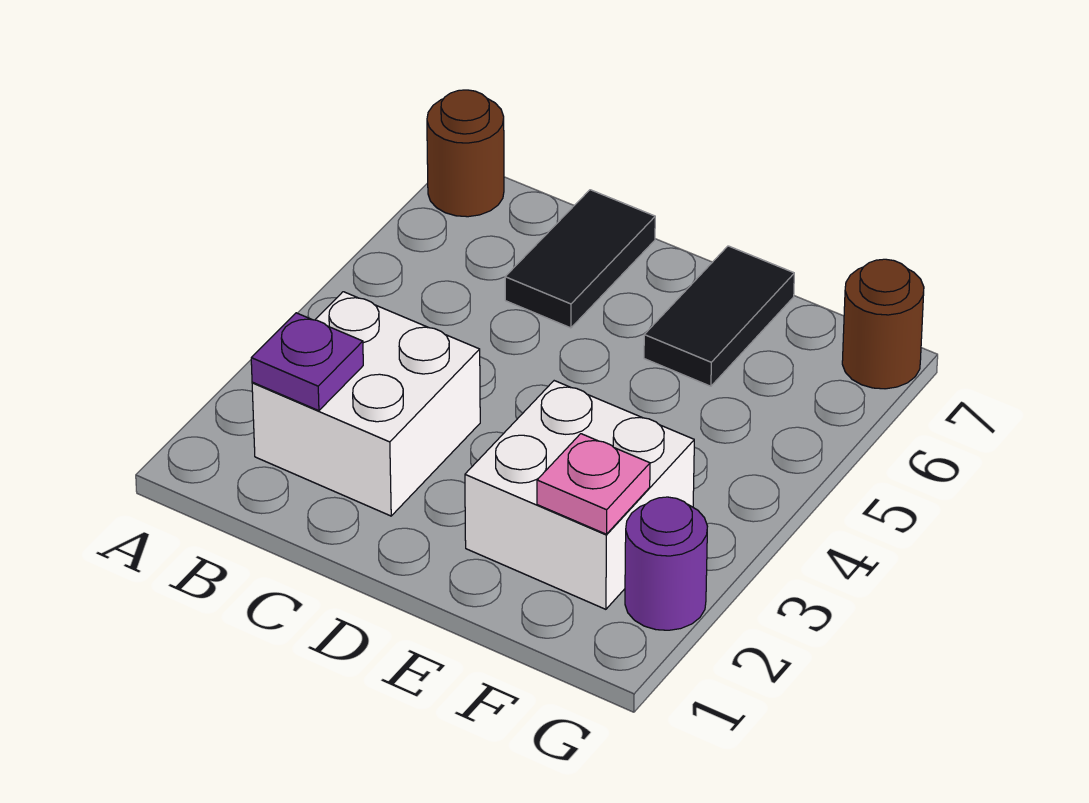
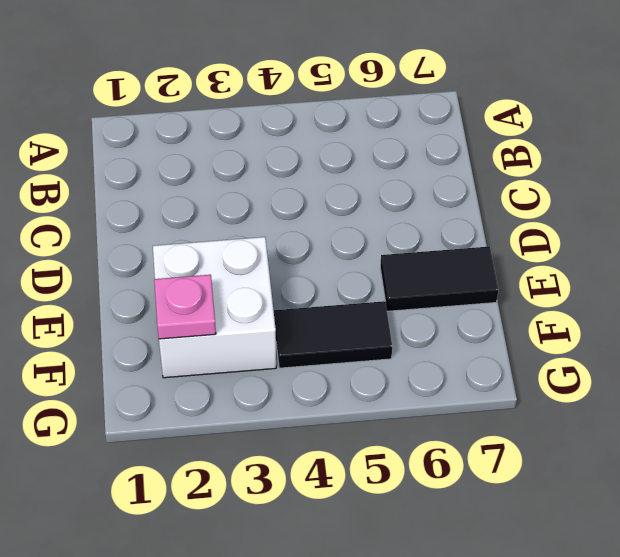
black tile F4:F5 level 1 -> black tile C6:C7 level 1
none -> brown round brick A7 level 1
none -> white brick B2:C3 level 1

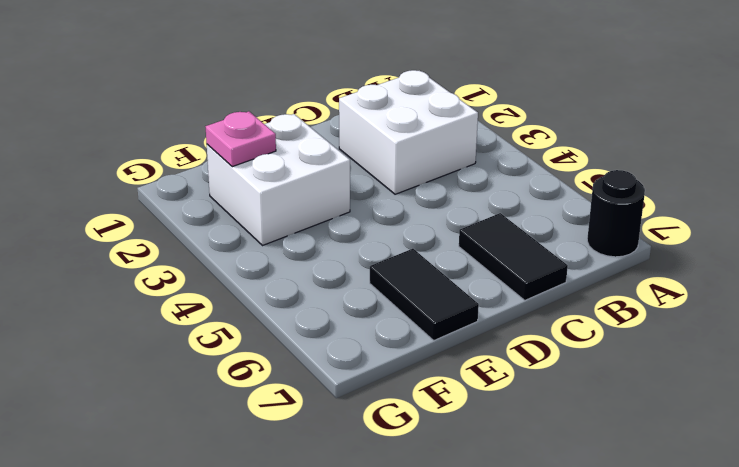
black round brick A7 level 1 -> brown round brick A7 level 1
none -> purple round brick G2 level 1
none -> brown round brick G7 level 1

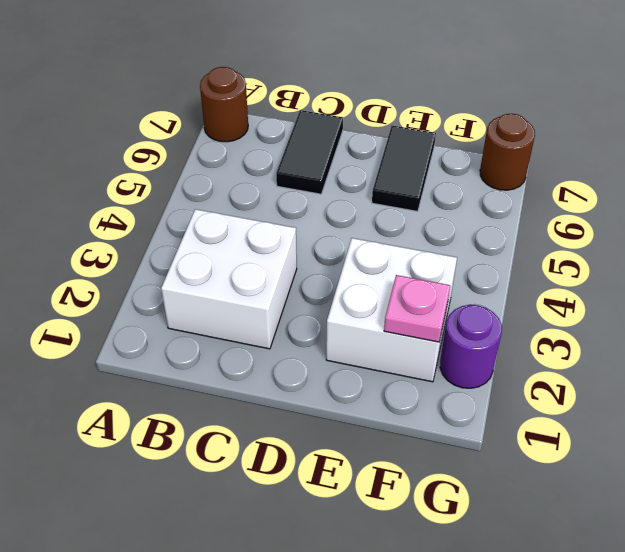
none -> purple plate B2 level 2

